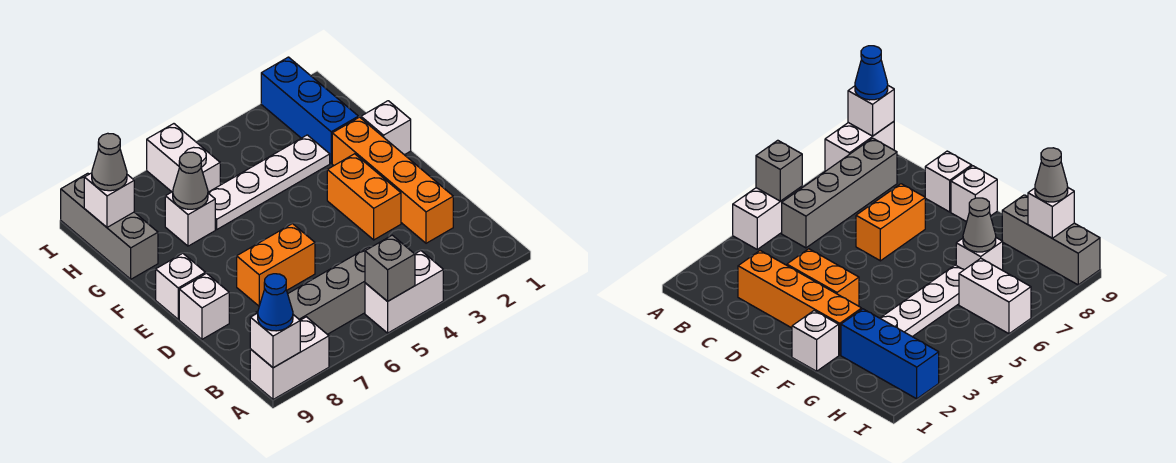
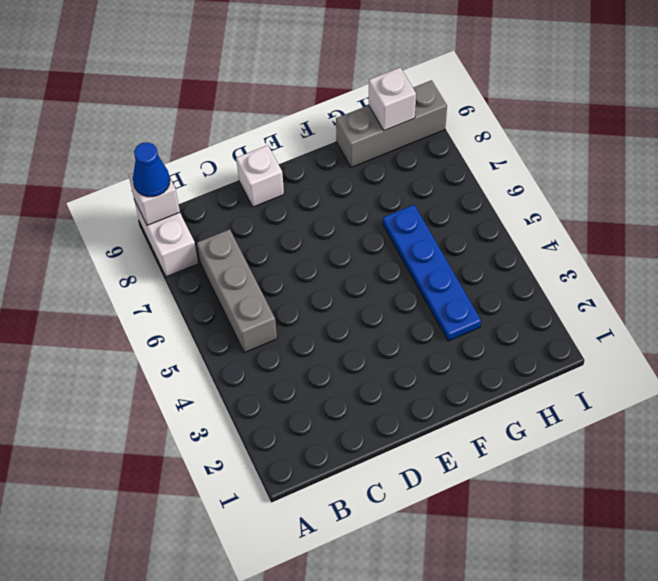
grey brick B5:B7 level 1 -> grey brick B5:B8 level 1
blue plate G3:G6 level 1 -> white plate G3:G6 level 1
none -> white brick A4:A5 level 1
none -> orange brick C2:F2 level 1
none -> orange brick D3:E3 level 1

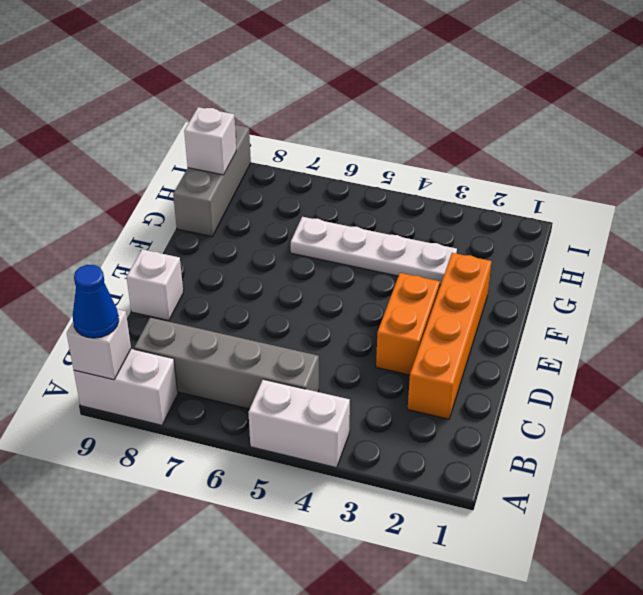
none -> orange brick D6:D7 level 1
none -> white brick E9 level 1
none -> white brick F1 level 1

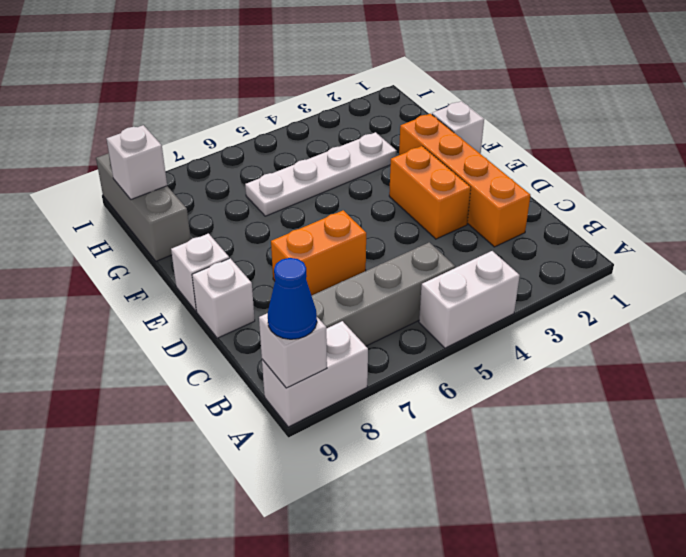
none -> blue brick G2:I2 level 1
none -> white brick G7 level 1
none -> white brick H6:I6 level 1

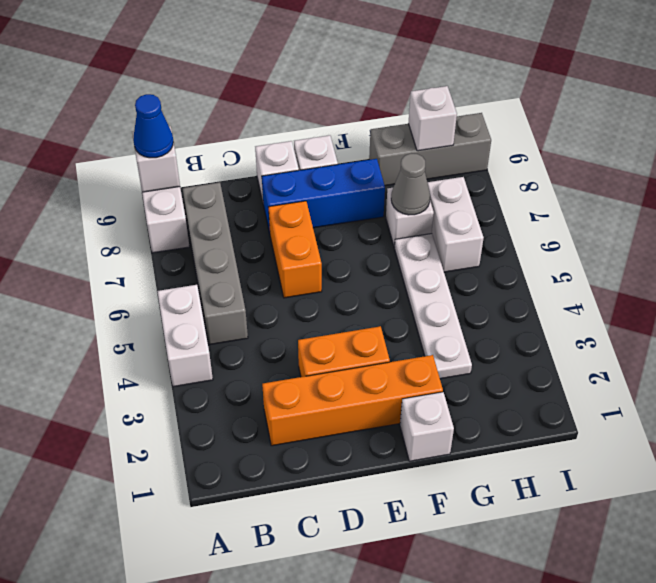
blue brick D8:F8 level 1 -> blue brick G2:I2 level 1
white brick H6:H7 level 1 -> white brick H6:I6 level 1
none -> grey brick A5 level 2
none -> grey cone H9 level 3

